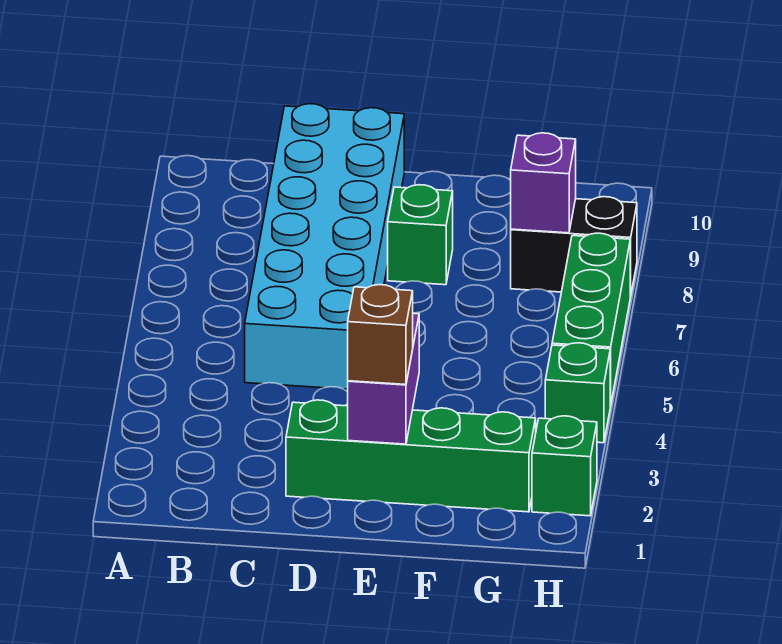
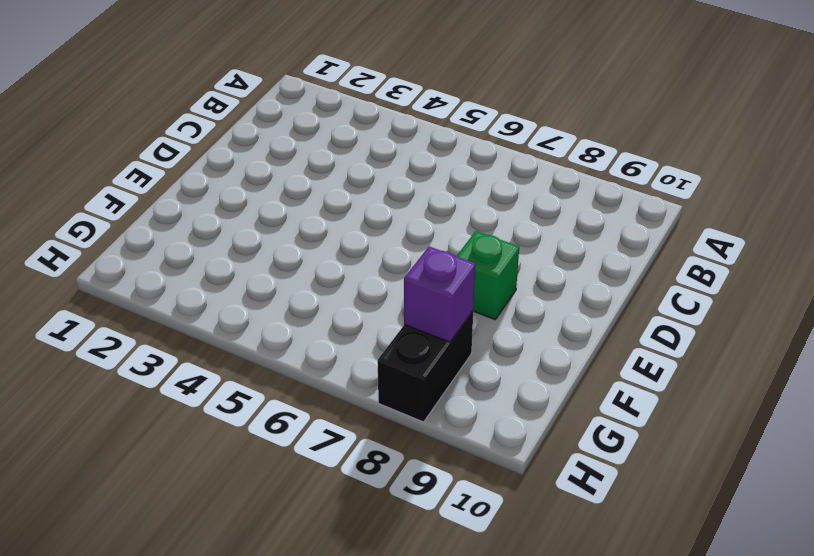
none -> cyan brick C5:D10 level 1
none -> green brick D2:G2 level 1

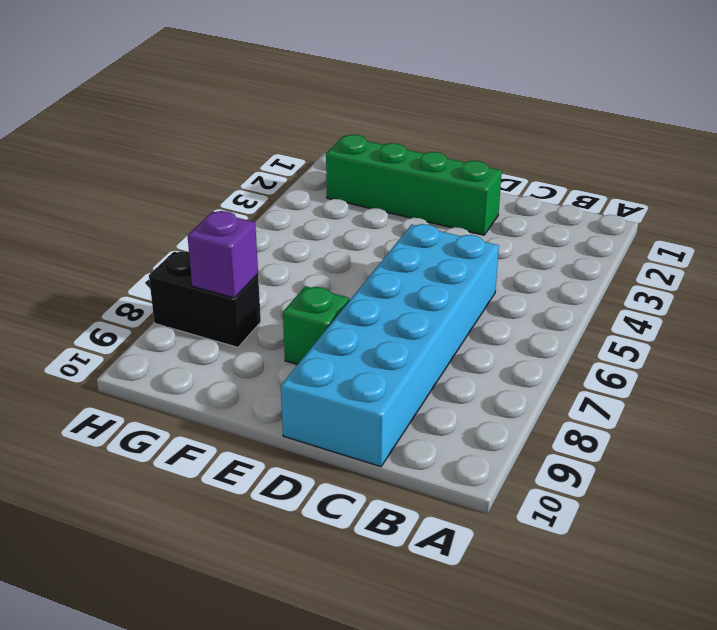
none -> green brick H2 level 1
none -> green brick H4 level 1

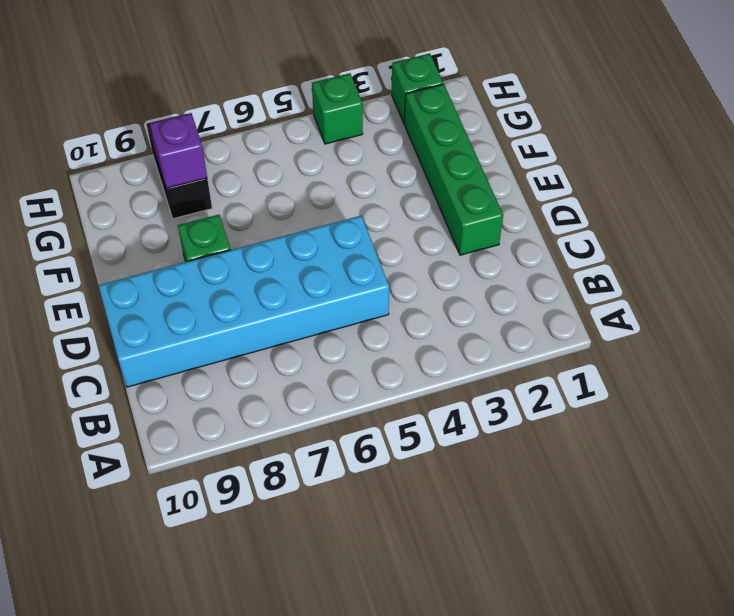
none -> green brick H5:H7 level 1
none -> purple brick E2:E3 level 2

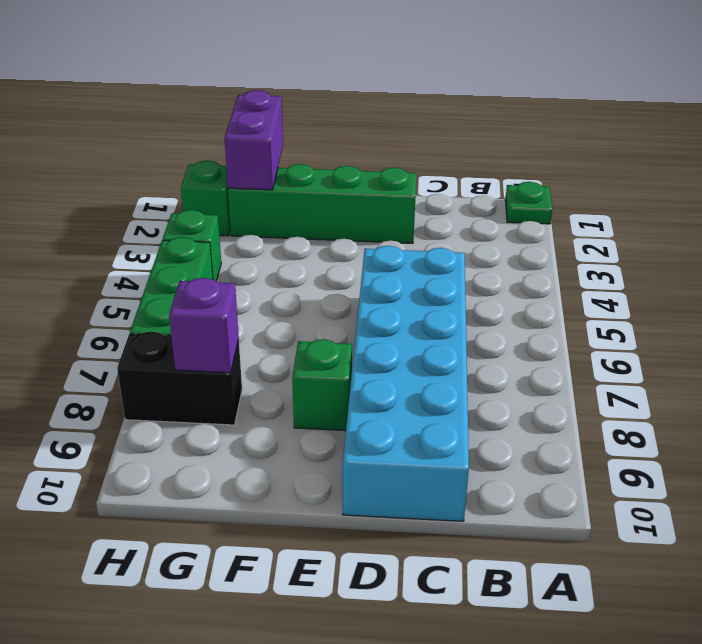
green plate A1 level 1 -> none
purple brick G1:G2 level 2 -> purple brick E2:E3 level 2
none -> brown brick E2 level 3

